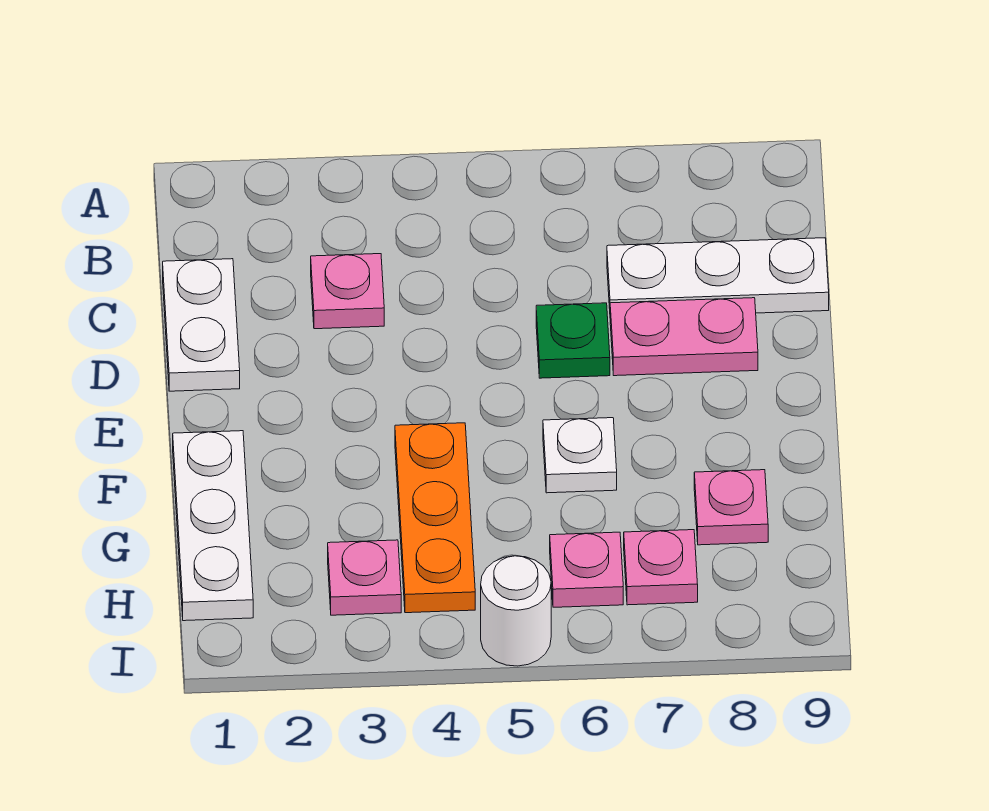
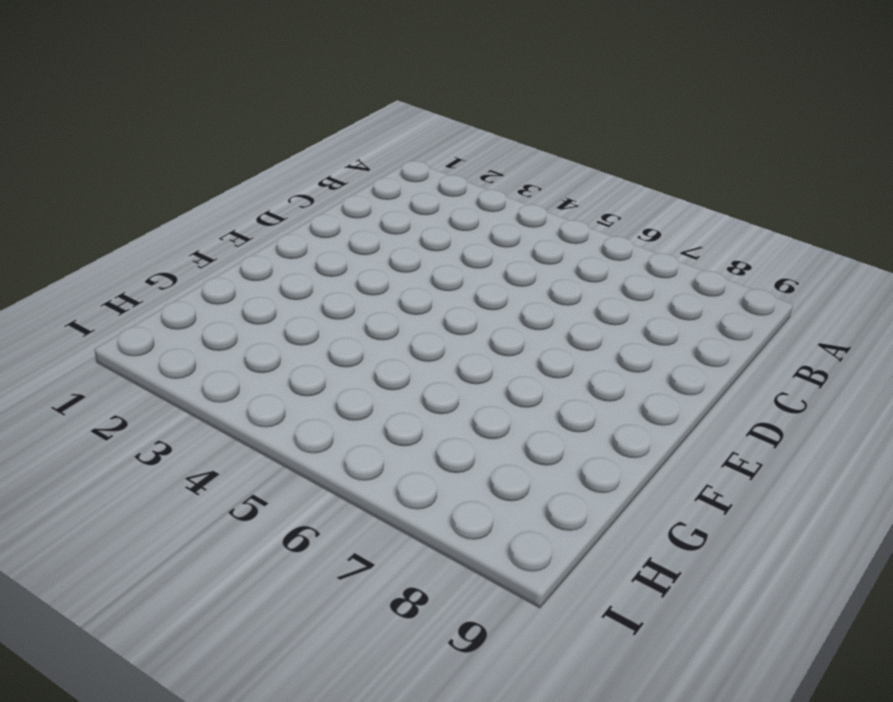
none -> white plate C1:D1 level 1
none -> pink plate C3 level 1
none -> white plate C7:C9 level 1

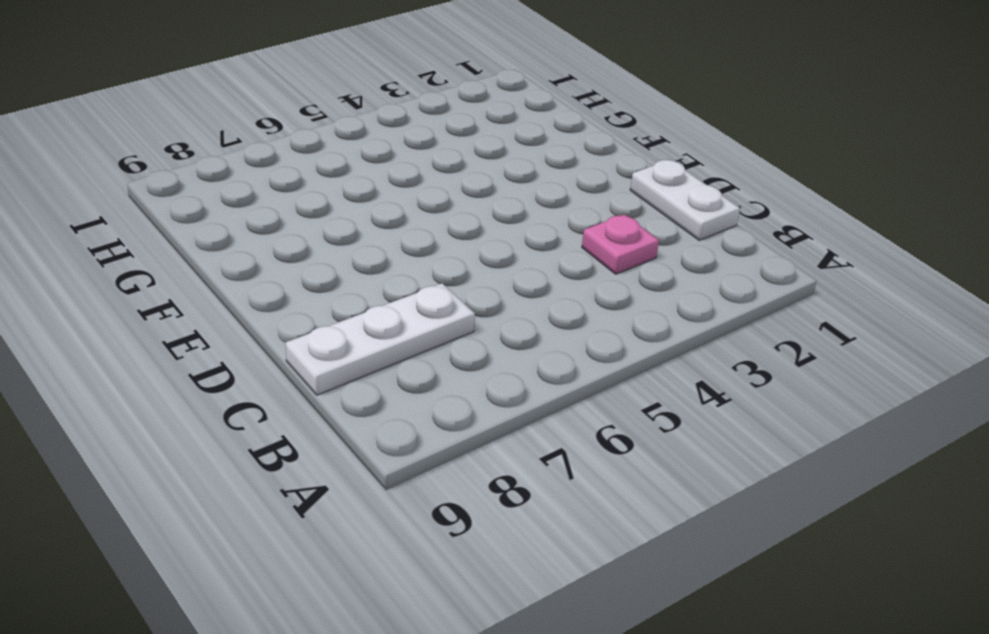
none -> green plate D6 level 1
none -> pink plate D7:D8 level 1
none -> white plate F1:H1 level 1

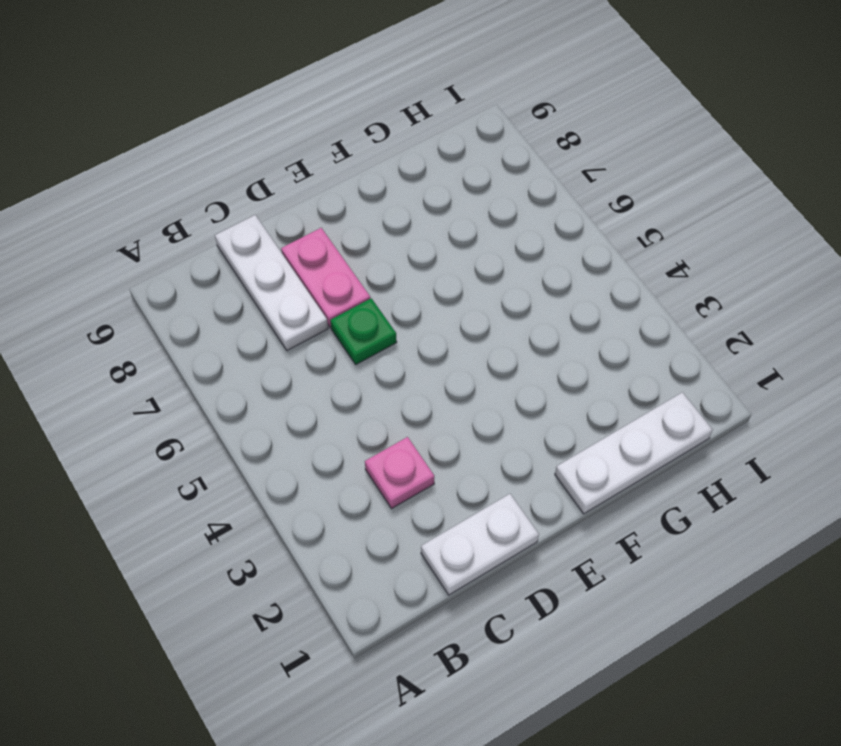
none -> orange plate F4:H4 level 1
none -> white plate F6 level 1
none -> pink plate G8 level 1

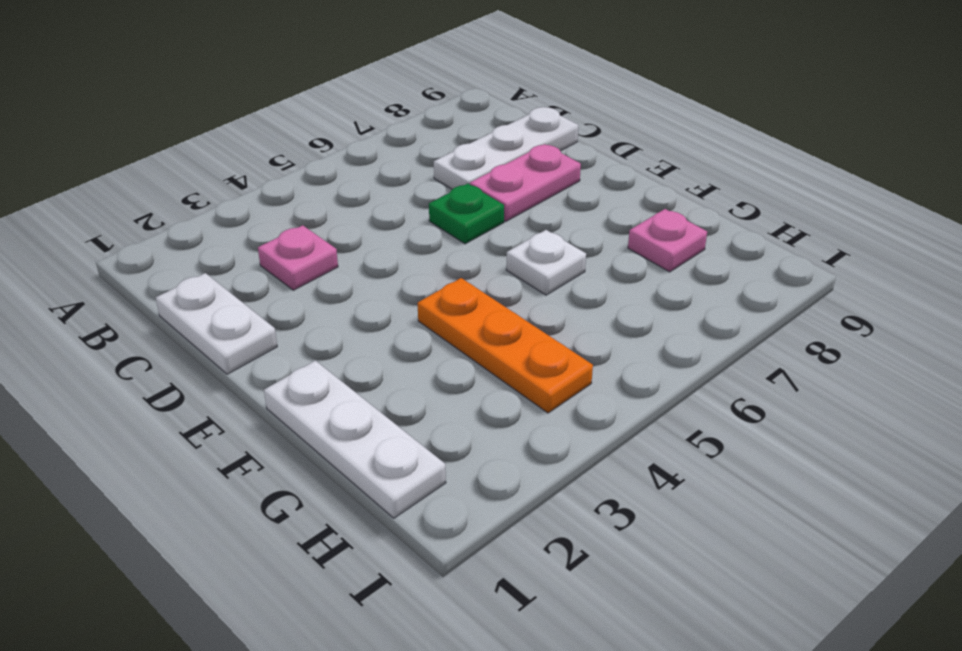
none -> pink plate H3 level 1
none -> pink plate H6 level 1
none -> pink plate H7 level 1

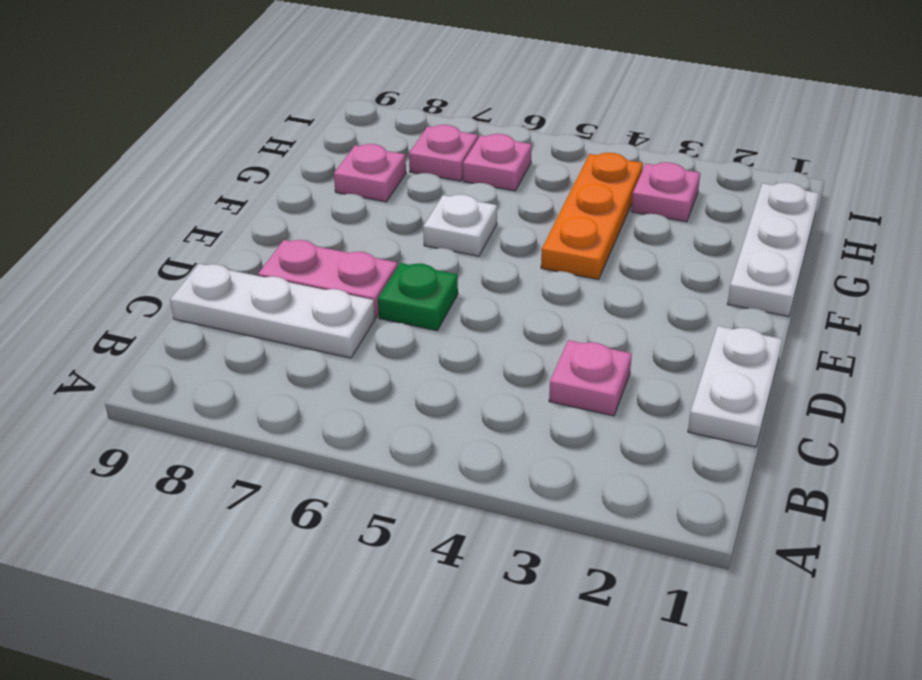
none -> white round brick I5 level 1

